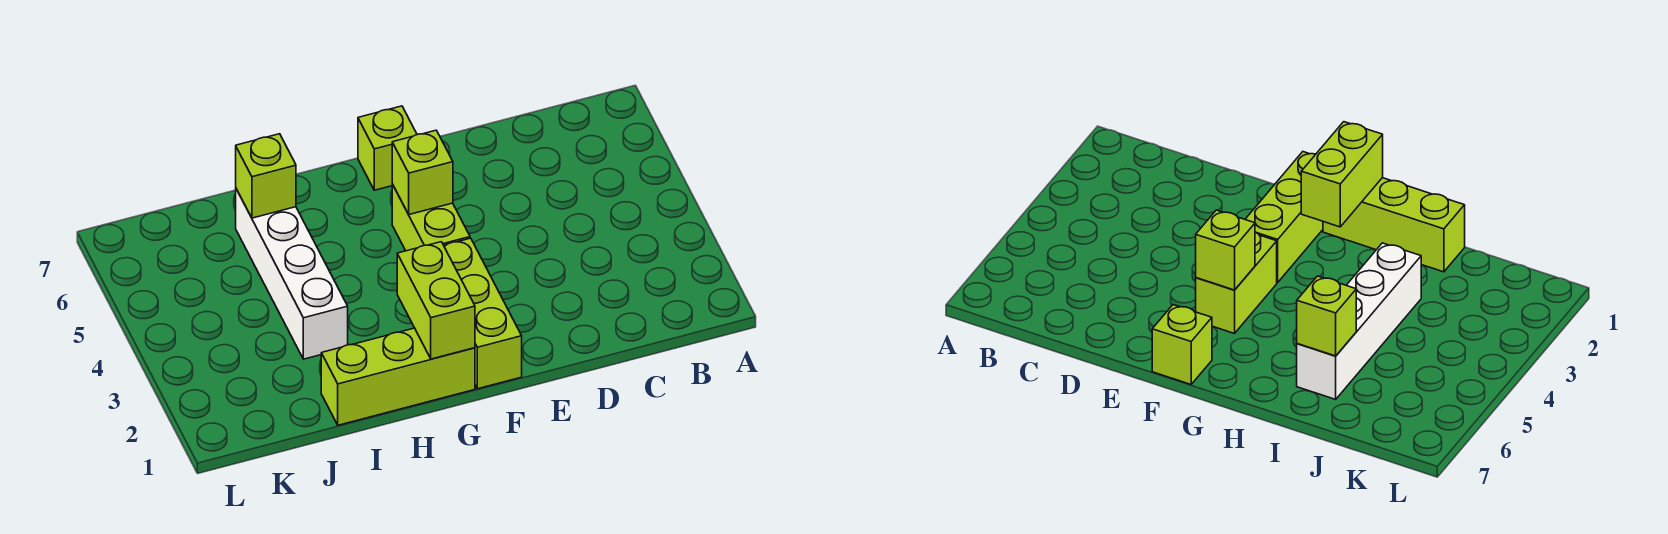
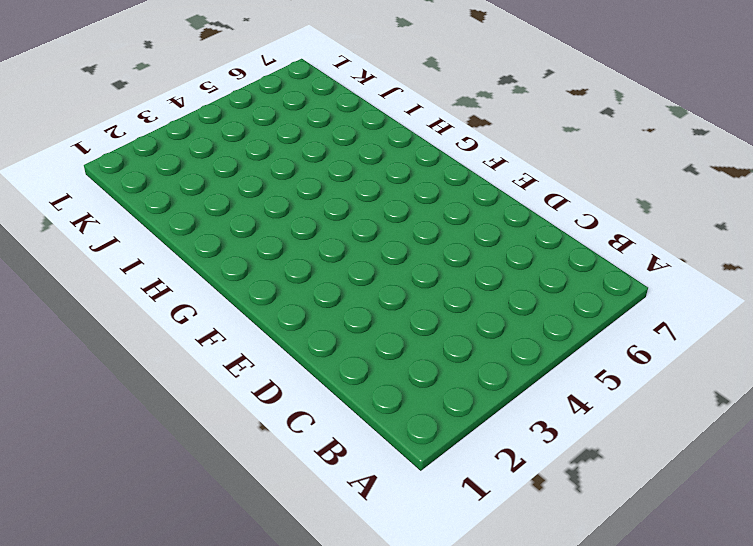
none -> lime brick F1:F3 level 1
none -> lime brick F4:F5 level 1

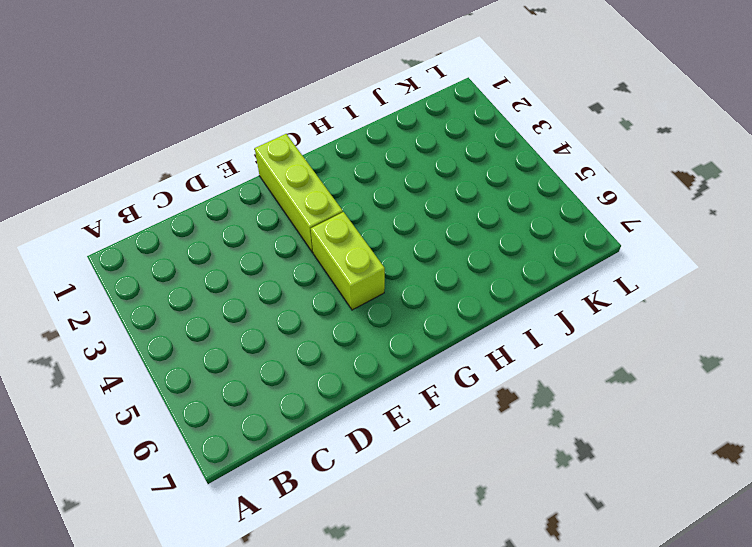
none -> lime brick F7 level 1
none -> lime brick G1:I1 level 1

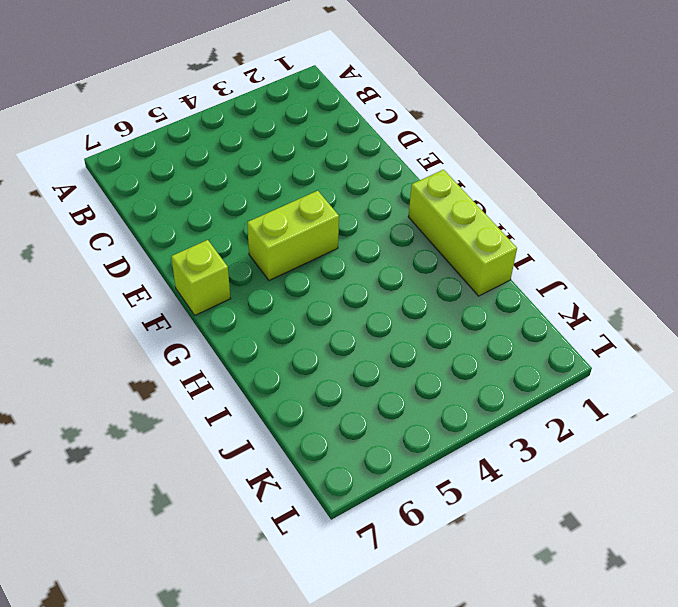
none -> lime brick F1:F3 level 1
none -> white brick I3:I6 level 1

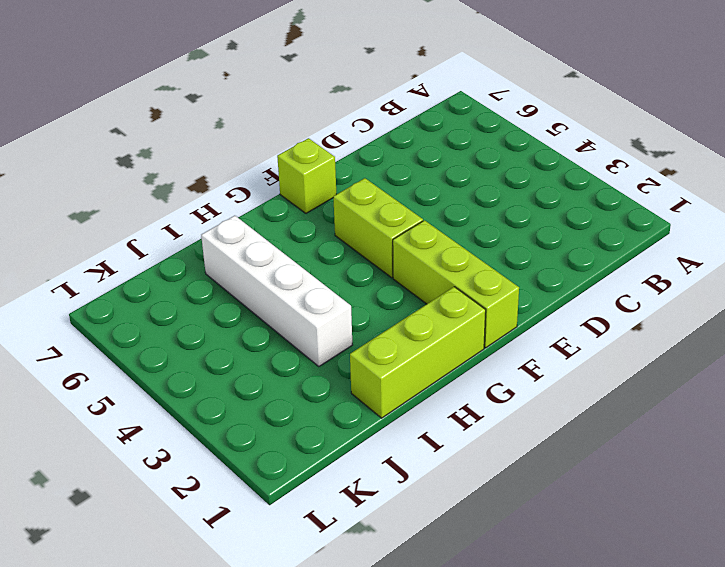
none -> lime brick F5 level 2
none -> lime brick G1:G2 level 2

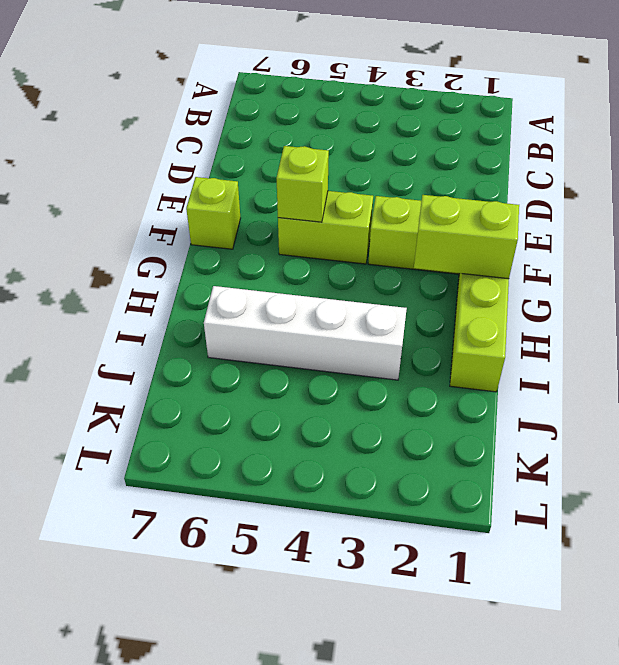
none -> lime brick I6 level 2

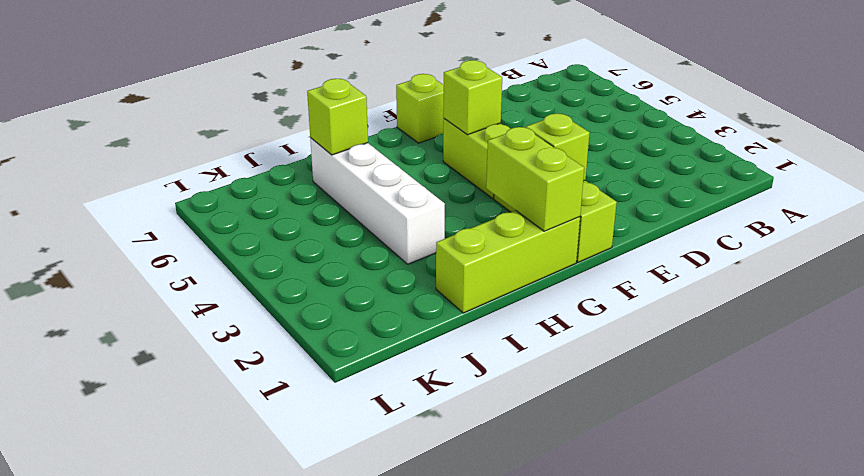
lime brick F2 level 2 -> none

